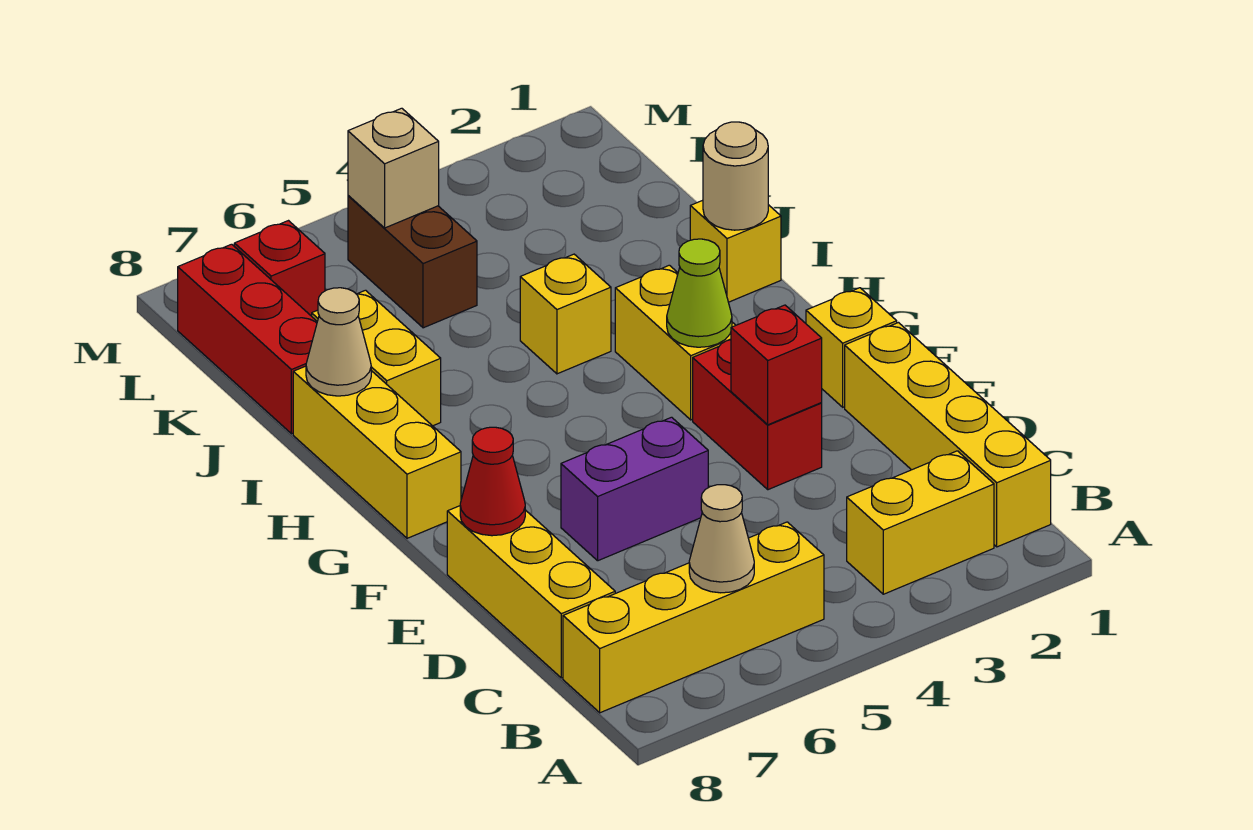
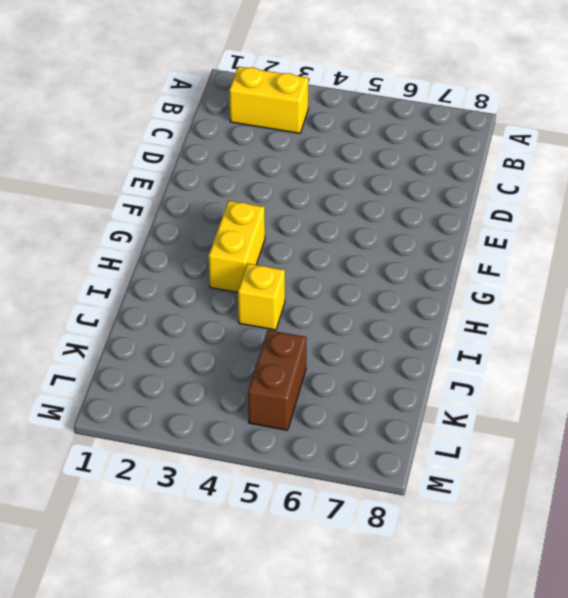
none -> yellow brick B1:E1 level 1
none -> yellow brick B5:B8 level 1
none -> yellow brick C8:E8 level 1

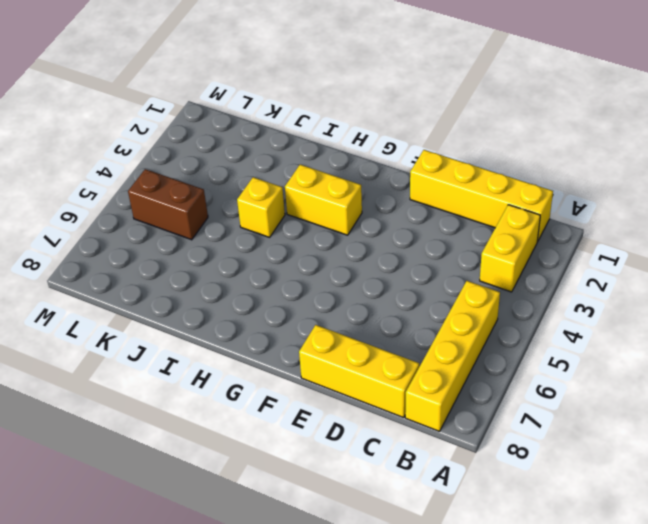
none -> red brick E3:F3 level 1
none -> purple brick E5:E6 level 1
none -> yellow brick F1 level 1

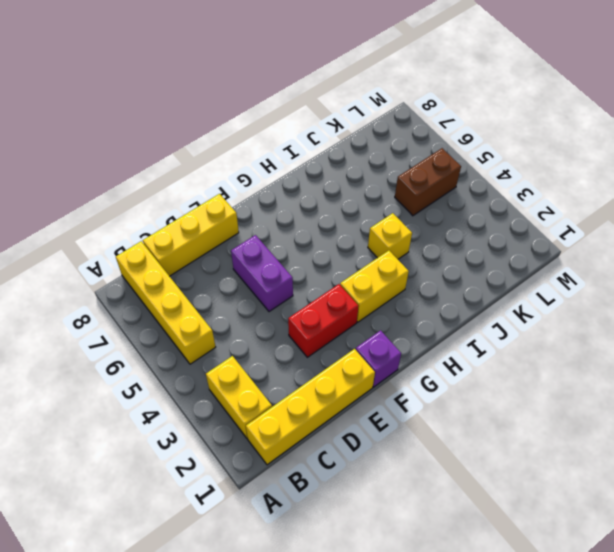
purple brick F1 level 1 -> yellow brick F1 level 1
none -> yellow brick G8:I8 level 1
none -> yellow brick I1 level 1
none -> yellow brick I7:J7 level 1

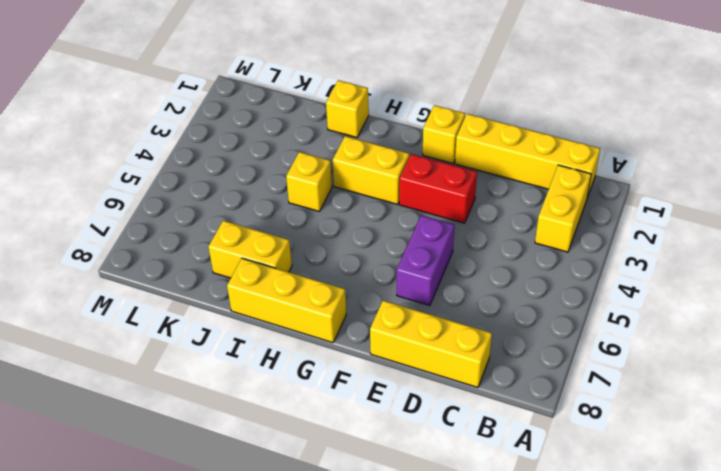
none -> yellow brick B5:B8 level 1
none -> red brick J8:L8 level 1
none -> brown brick K5:L5 level 1

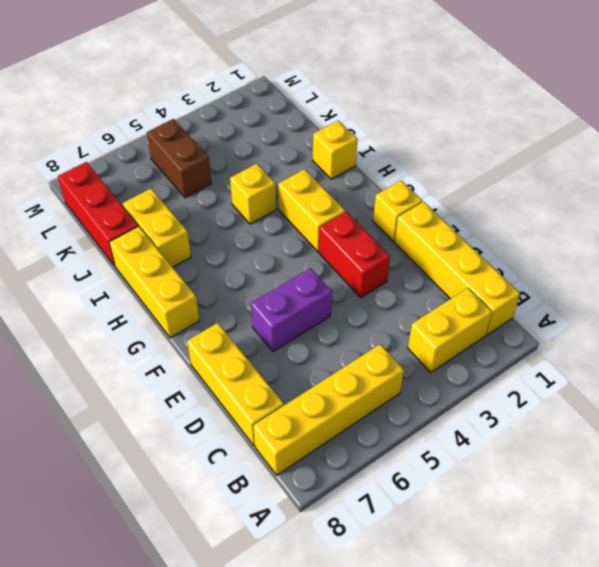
none -> red brick L7 level 1
none -> tan cone B6 level 2
none -> red brick E3 level 2

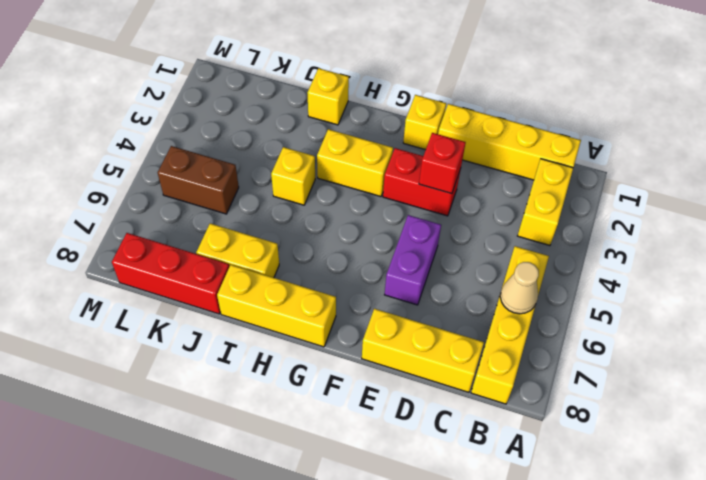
none -> red brick L7 level 1
none -> red cone E8 level 2
none -> lime cone G3 level 2

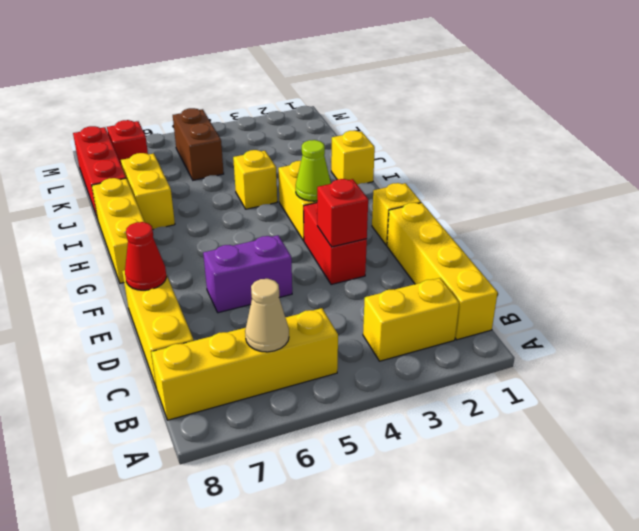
none -> tan round brick I1 level 2
none -> tan cone I8 level 2
none -> tan brick L5 level 2

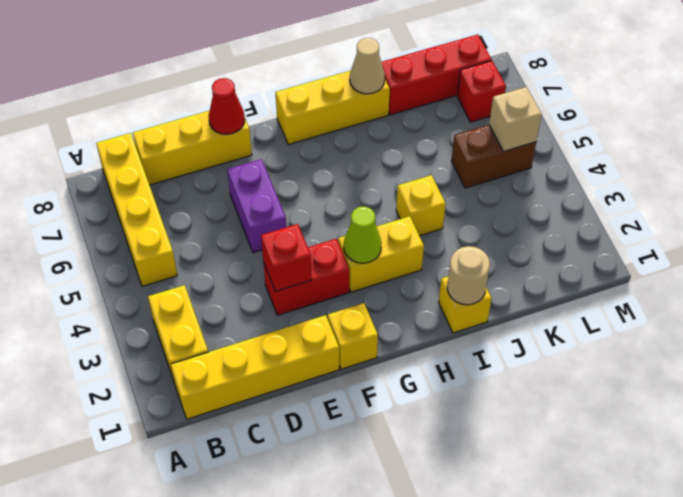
none -> yellow brick I7:J7 level 1
none -> tan cone B6 level 2

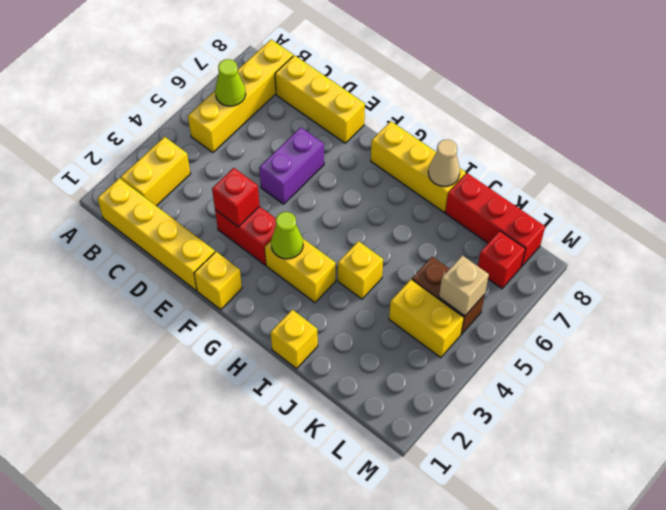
lime cone B6 level 2 -> tan cone B6 level 2
yellow brick K4:L4 level 1 -> yellow brick I7:J7 level 1
none -> red cone E8 level 2
none -> tan round brick I1 level 2

